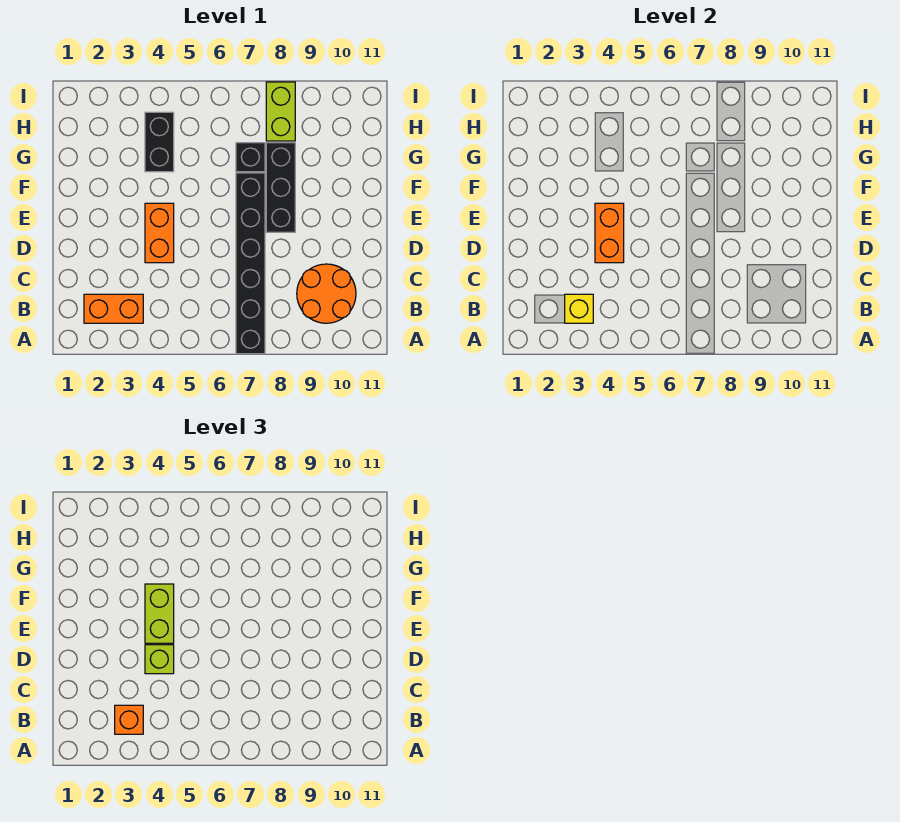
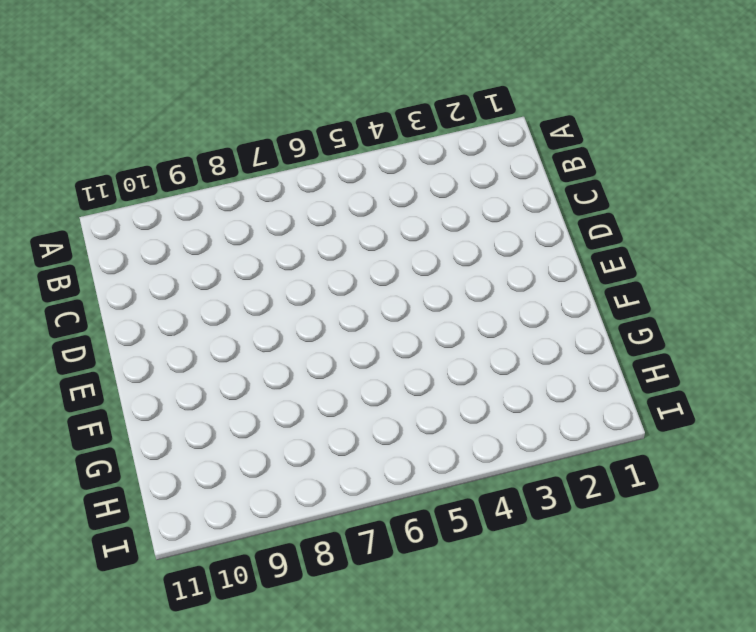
none -> black brick A7:F7 level 1
none -> orange brick B2:B3 level 1
none -> orange round brick B9:C10 level 1

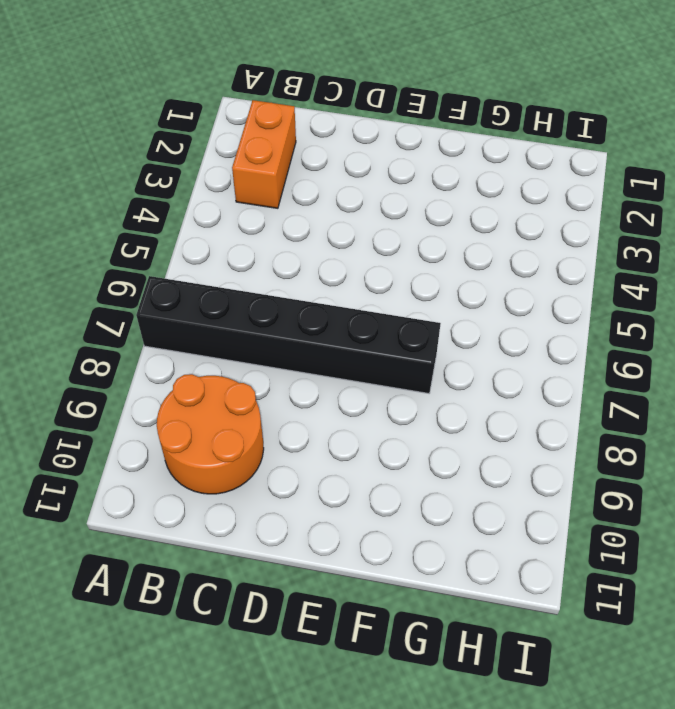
none -> orange brick D4:E4 level 1
none -> black brick E8:G8 level 1
none -> black brick G4:H4 level 1

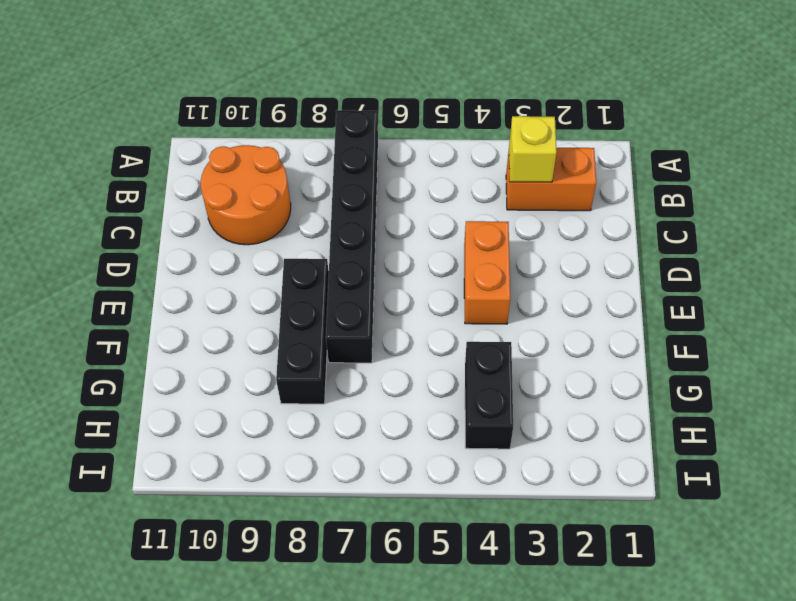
none -> black brick G7 level 1
none -> lime brick H8:I8 level 1
none -> orange brick D4:E4 level 2

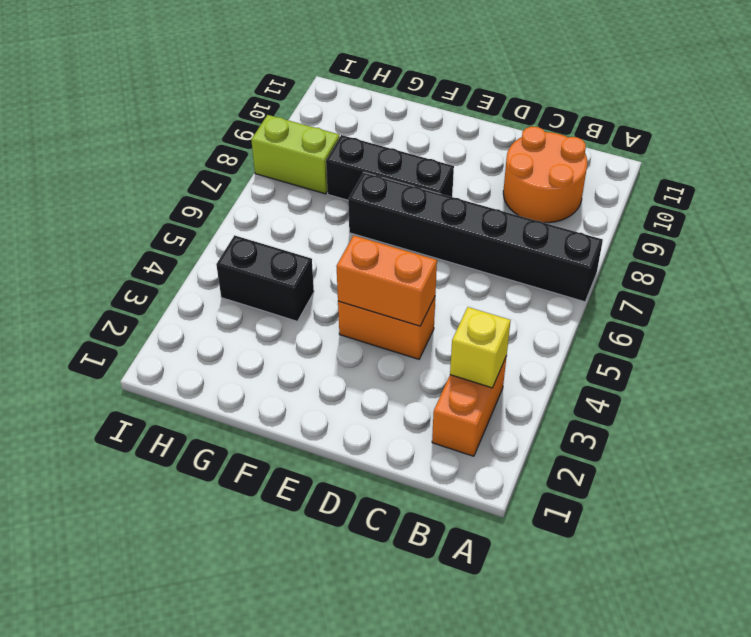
none -> black brick G7 level 1
none -> orange brick B3 level 3
none -> lime brick D4 level 3

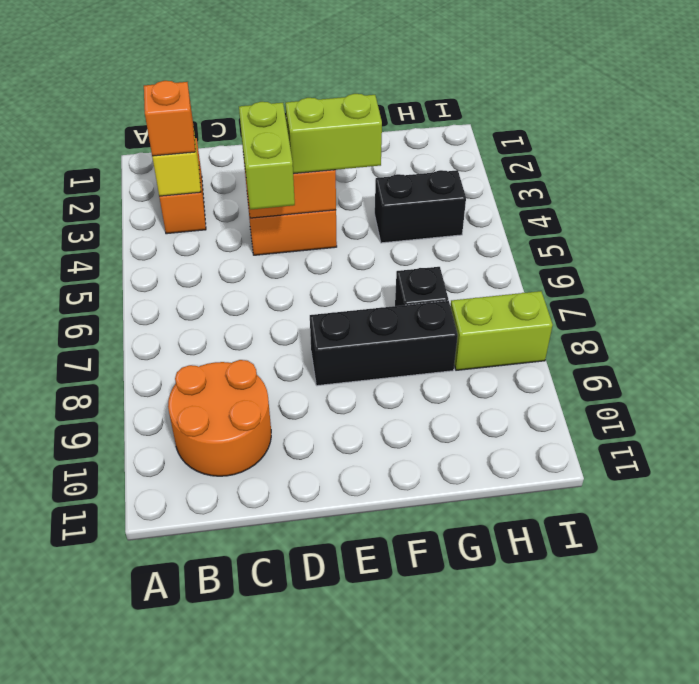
lime brick D4:D5 level 3 -> lime brick D4 level 3
none -> black brick A7:F7 level 1

